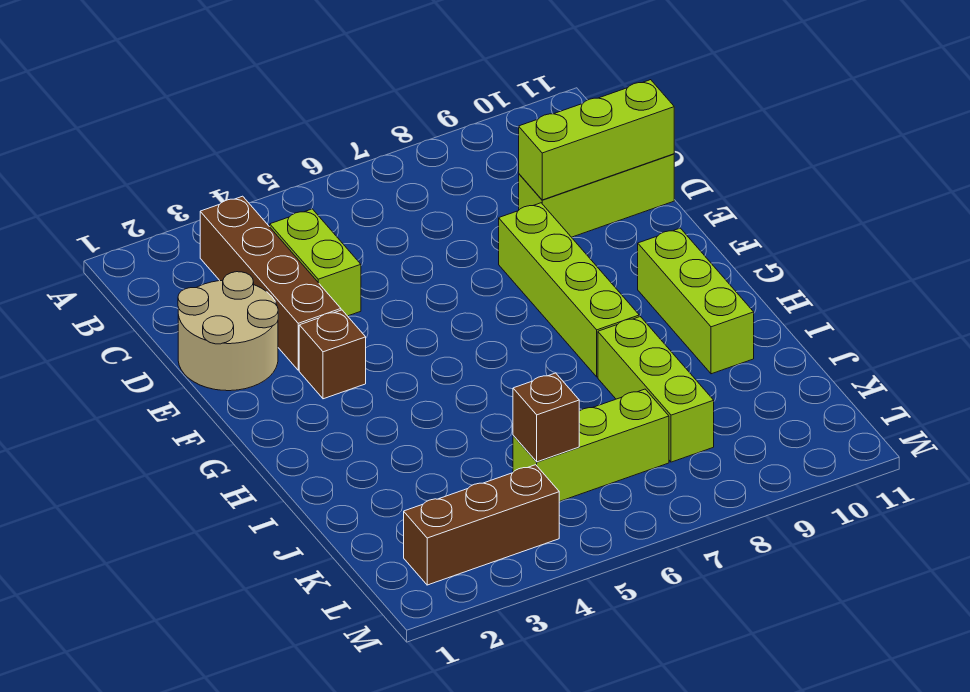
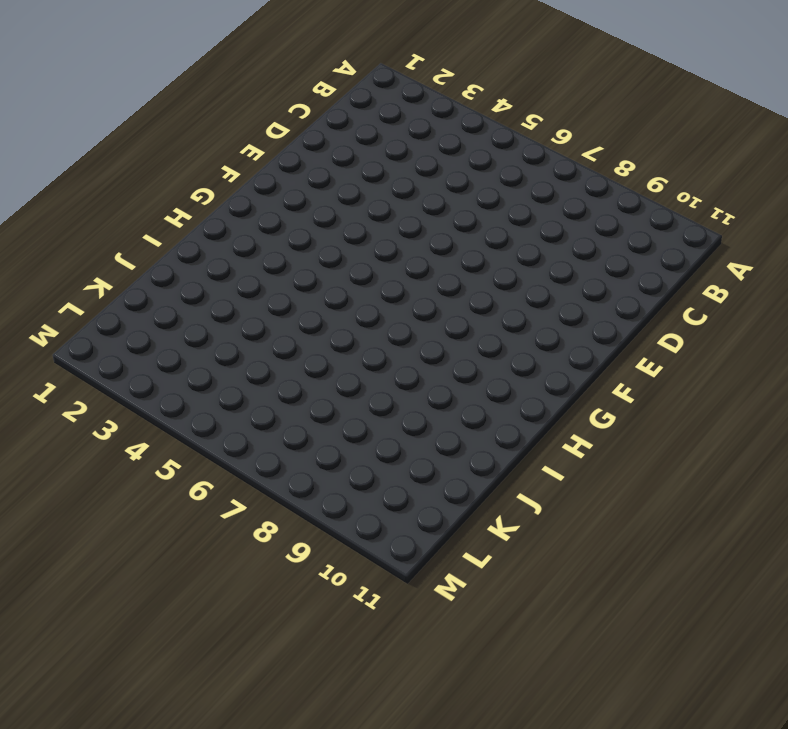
none -> brown brick B3:E3 level 1
none -> lime brick C4:D4 level 1
none -> tan round brick D1:E2 level 1

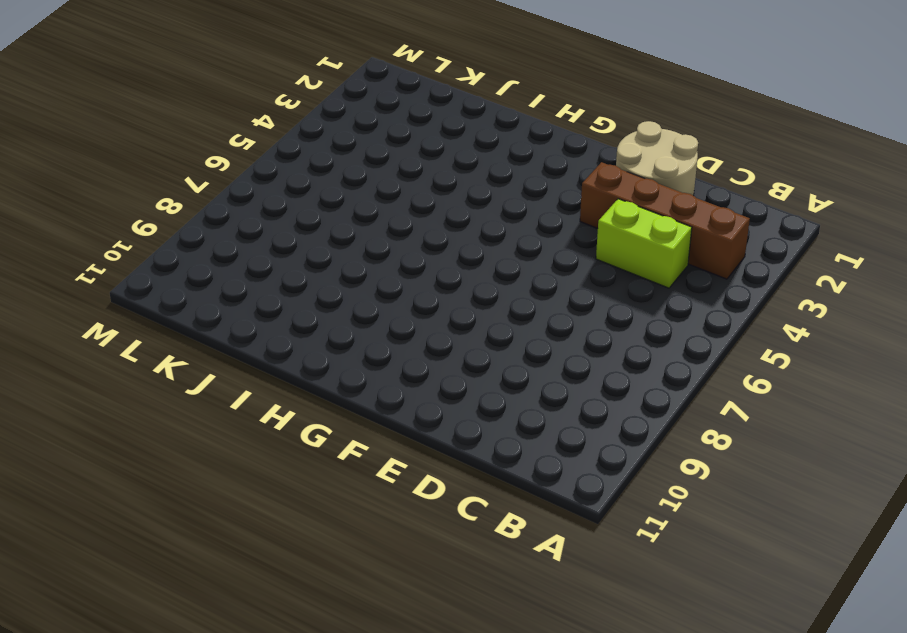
none -> lime brick D9:D11 level 1
none -> lime brick E8:H8 level 1
none -> brown brick F3 level 1

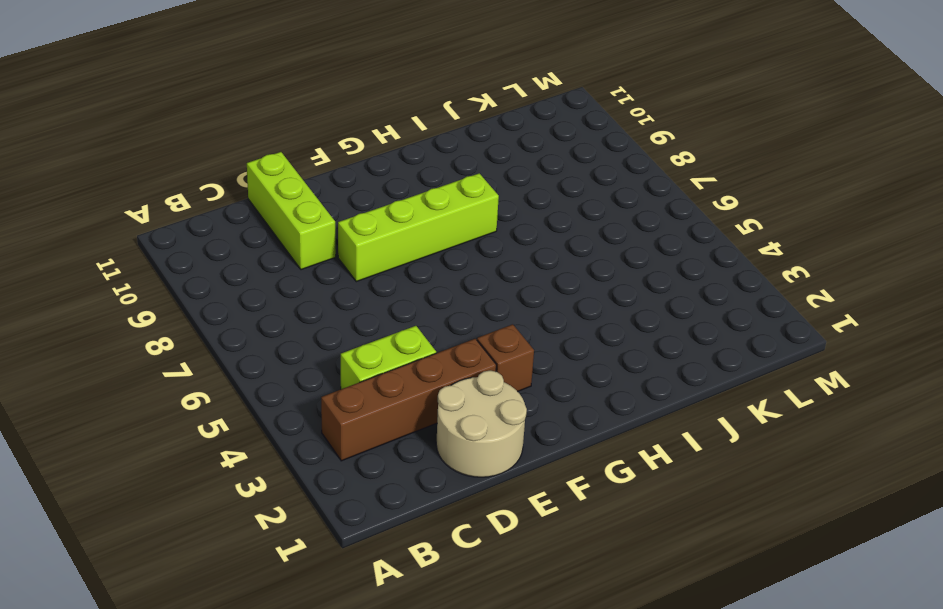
none -> lime brick G10:I10 level 1
none -> lime brick I8:K8 level 1
none -> lime brick K5:K7 level 1

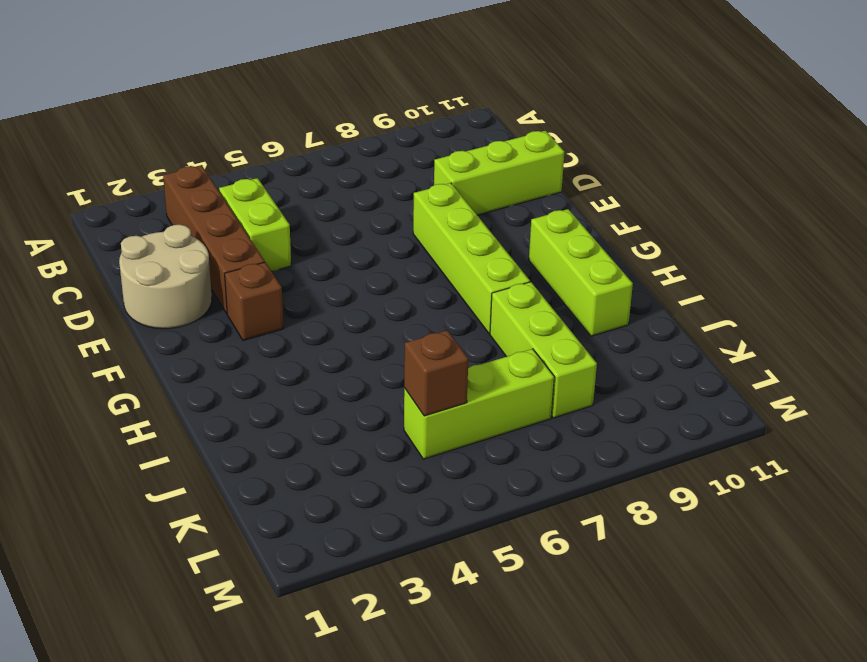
none -> brown brick L2:L4 level 1
none -> lime brick D9:D11 level 2

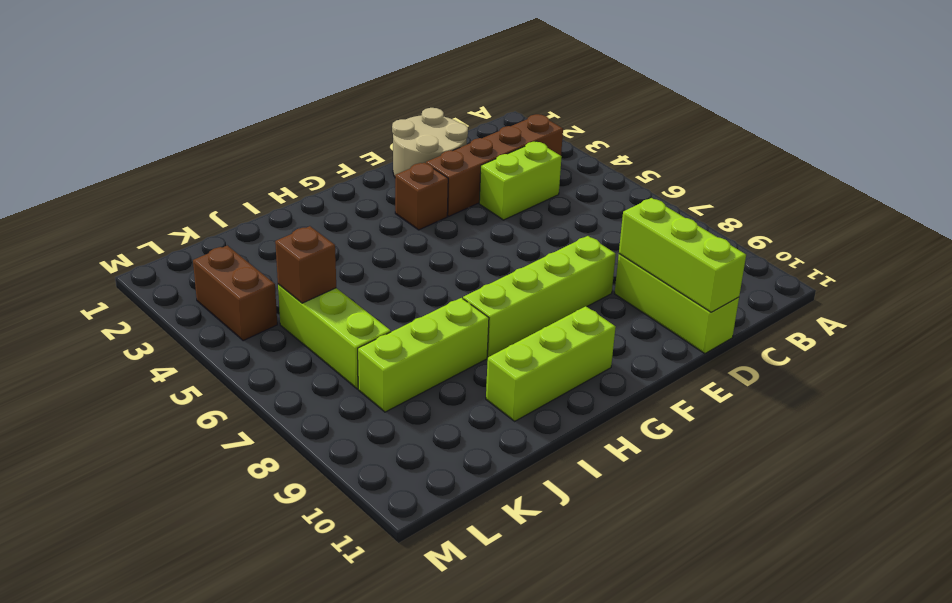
brown brick L3:L4 level 1 -> brown brick L2:L4 level 1

